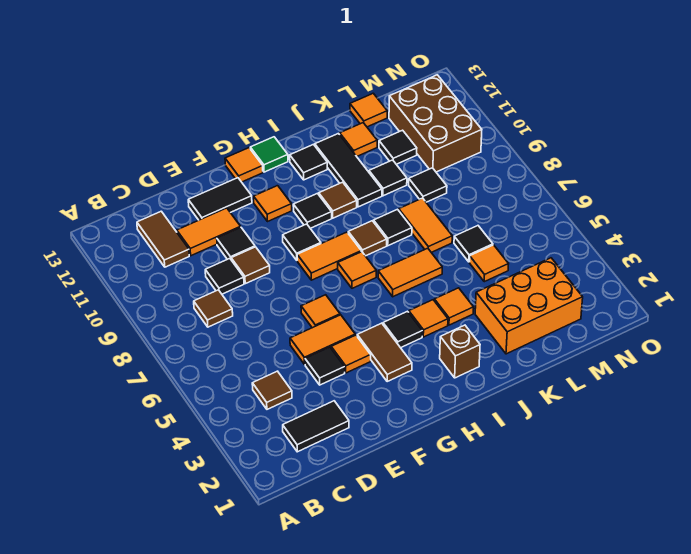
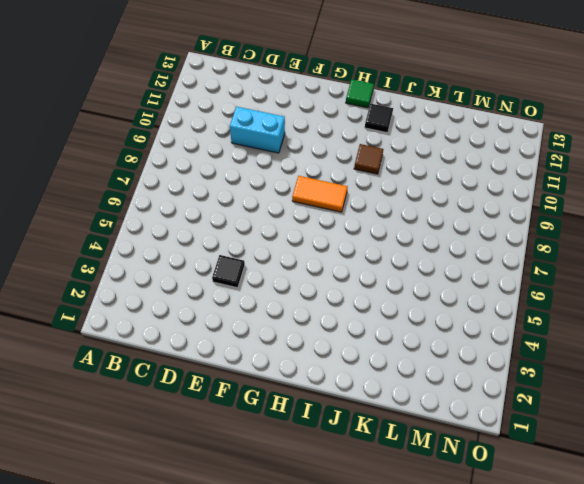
cyan brick D10:E10 level 1 -> black tile E10 level 1
none -> black tile C2:D2 level 1
none -> brown tile C4 level 1
none -> brown tile C8 level 1
none -> brown tile C11:C12 level 1

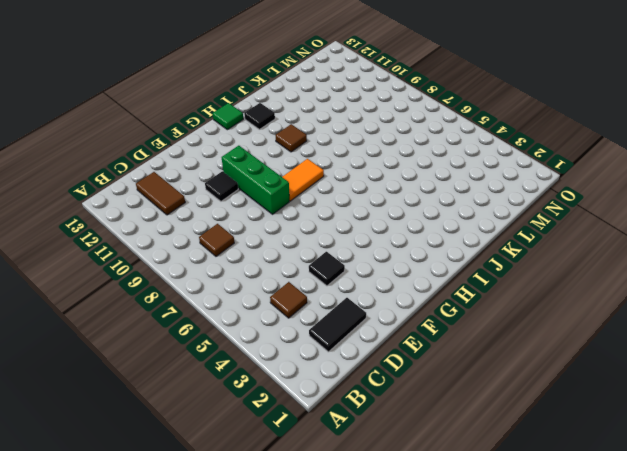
green brick F8:F10 level 1 -> none
none -> black tile D9 level 1
none -> orange tile D11:E11 level 1
none -> orange tile E5:F5 level 1
none -> brown tile E9 level 1

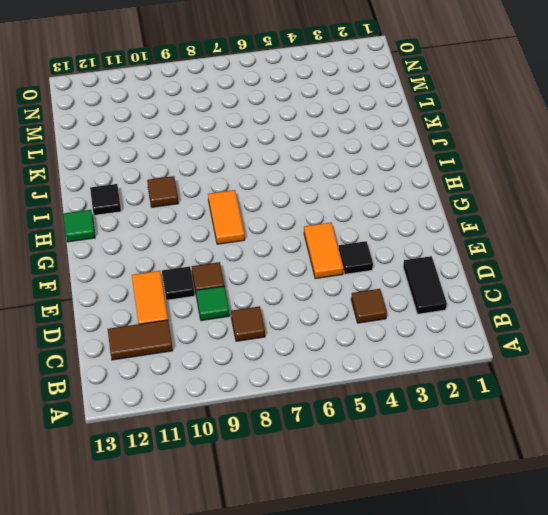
green tile D9 level 1 -> black tile D9 level 1
none -> black tile E12:F12 level 1
none -> orange tile F4 level 1
none -> orange tile F6 level 1
none -> brown tile G3:G4 level 1

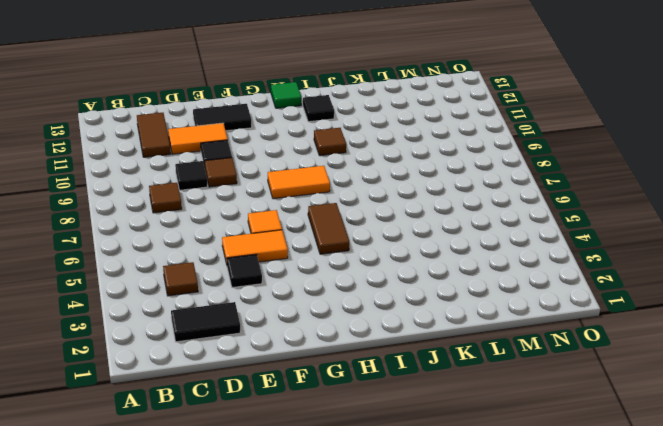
brown tile H5:H6 level 1 -> brown tile G3:G4 level 1
none -> orange tile F4 level 1
none -> black tile G9 level 1
none -> orange tile G11 level 1
none -> orange tile G13 level 1

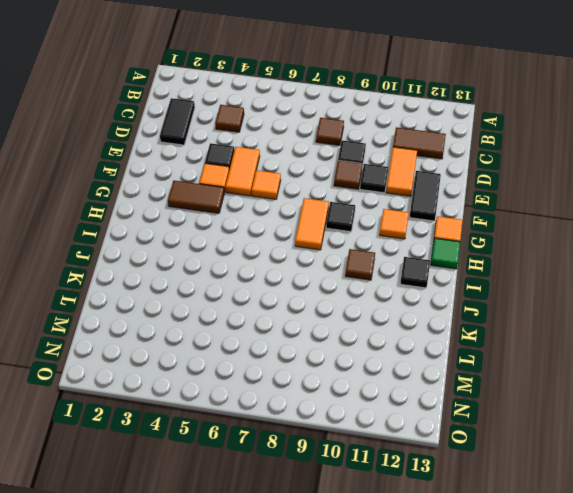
none -> black tile H4 level 1
none -> orange tile H7 level 1
none -> black tile H10 level 1
none -> brown brick I2 level 1

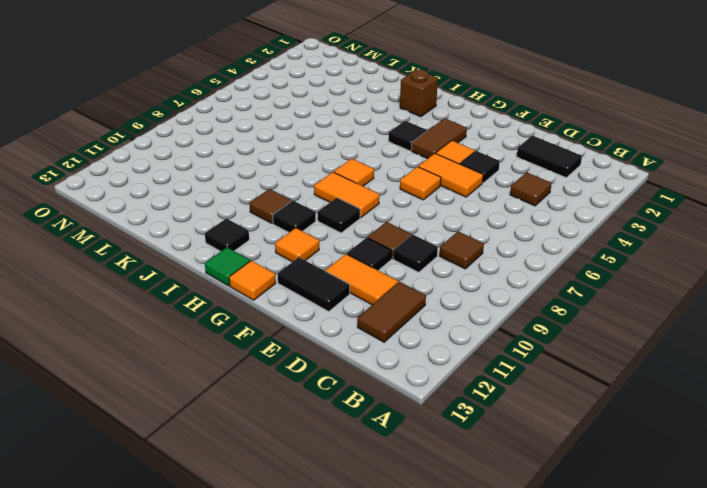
none -> orange tile I4 level 1
none -> orange tile I6:J6 level 1
none -> brown tile I8 level 1
none -> orange tile J4 level 1

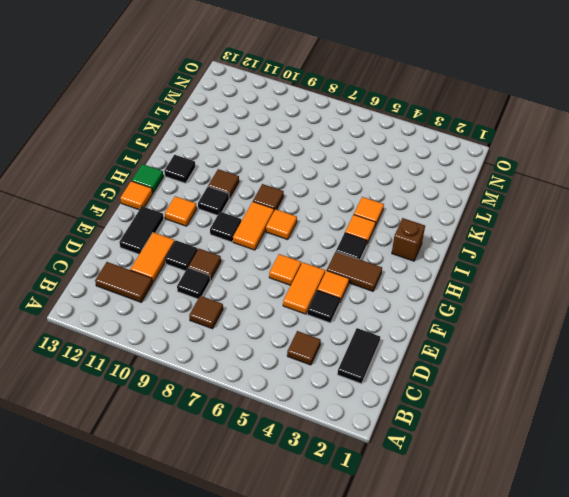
none -> orange tile I6:J6 level 1
none -> black tile J8 level 1
none -> black tile J10:J12 level 1
none -> orange brick K2:M3 level 1

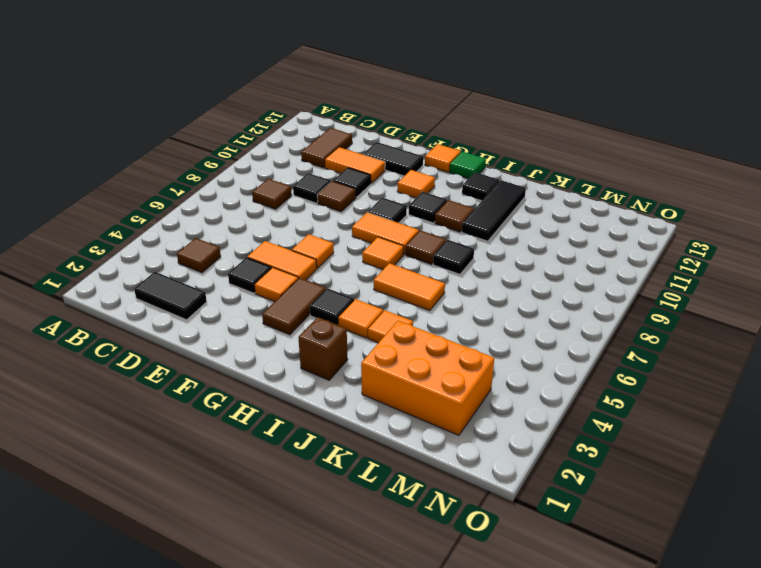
none -> orange tile K7:K8 level 1
none -> black tile K10 level 1
none -> orange tile K12 level 1
none -> orange tile L5 level 1

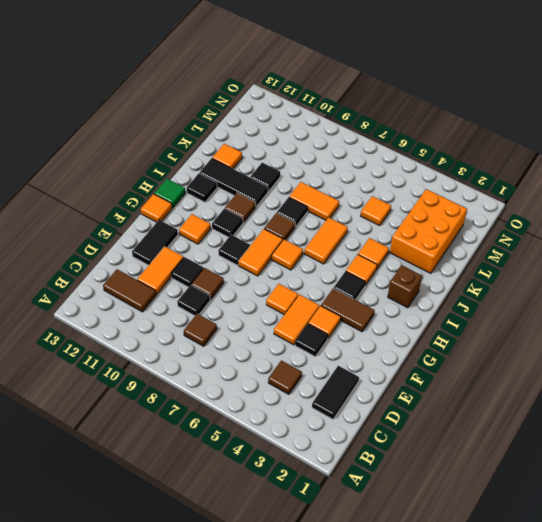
none -> black tile L6 level 1
none -> black tile L9 level 1
none -> black tile L11 level 1
none -> orange tile L13 level 1

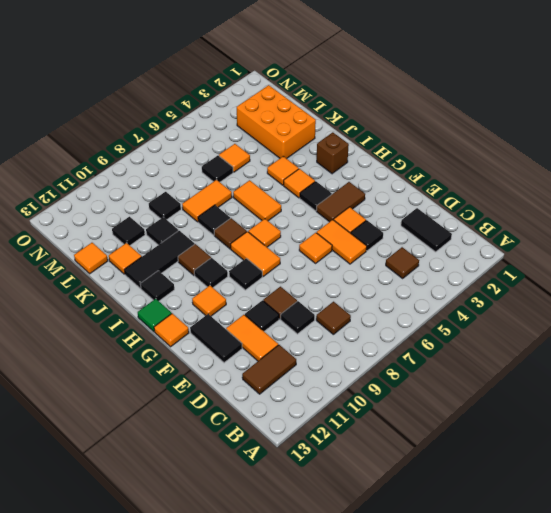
none -> brown brick M10:N12 level 1

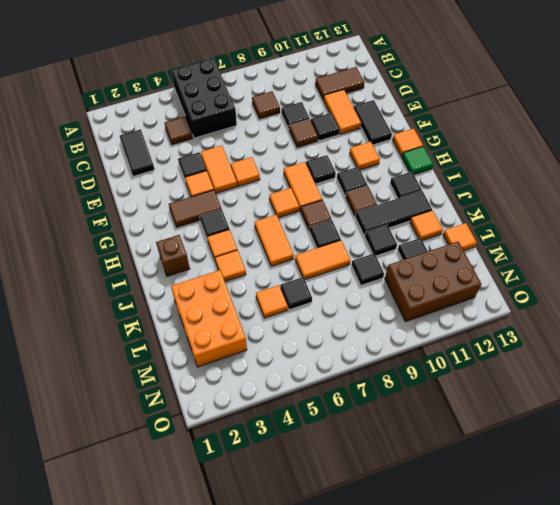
black brick A5:C6 level 1 -> none

